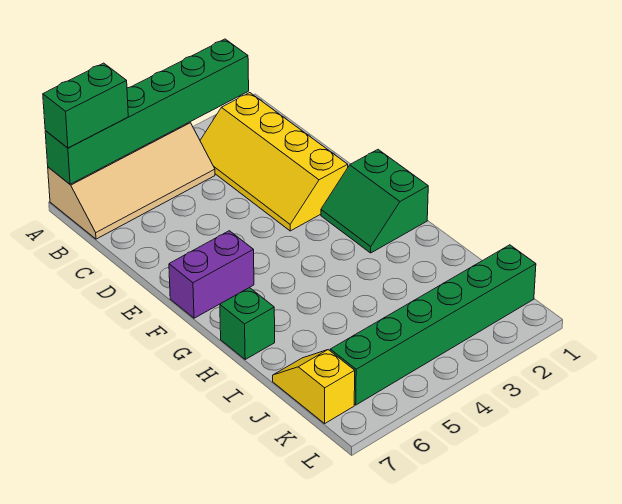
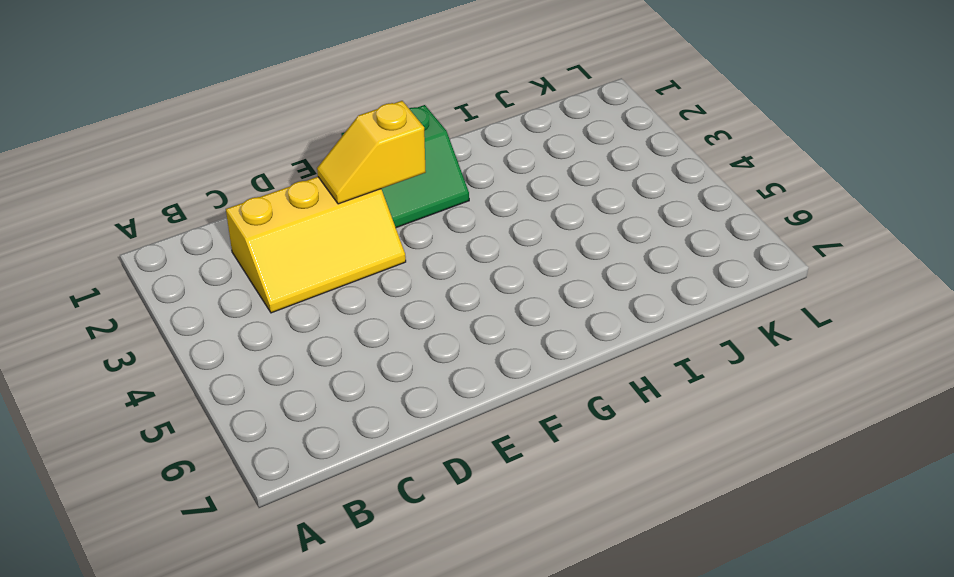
yellow slope C2:E3 level 1 top 2 -> yellow slope B2:E3 level 1 top 2
yellow slope E2:F2 level 2 top F -> yellow slope J7:K7 level 1 top K
none -> tan slope A4:B7 level 1 top A
none -> purple brick F6:F7 level 1

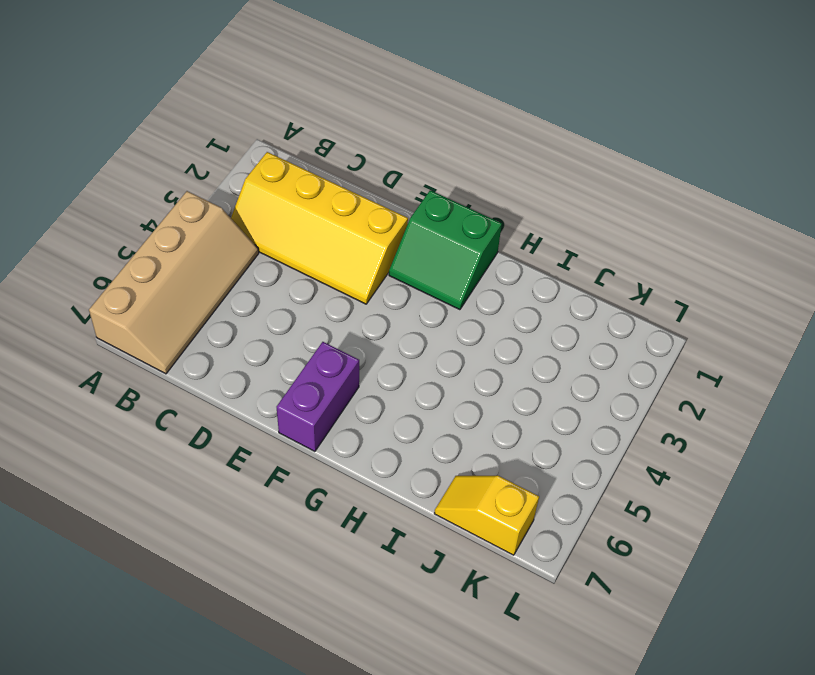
none -> green brick H7 level 1
none -> green brick K1:K6 level 1

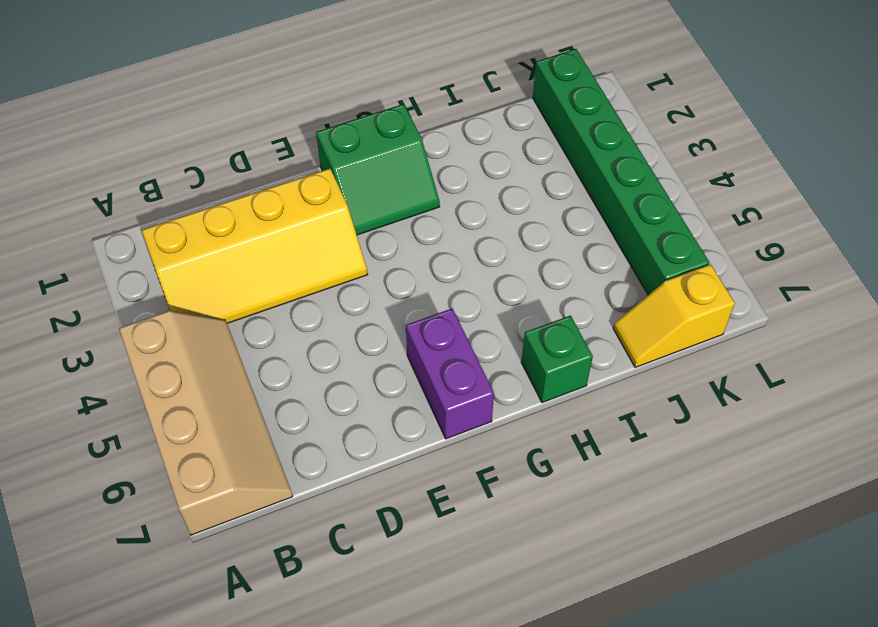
none -> green brick A2:A7 level 2
none -> green brick A6:A7 level 3

